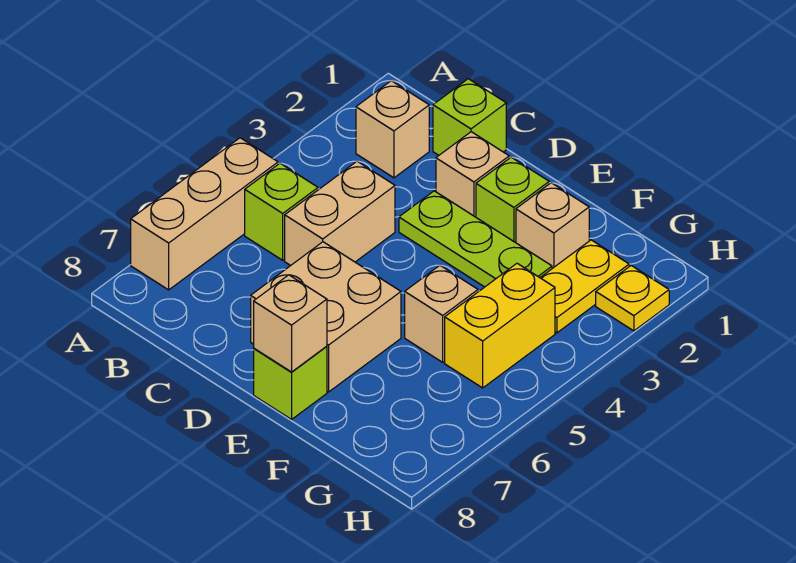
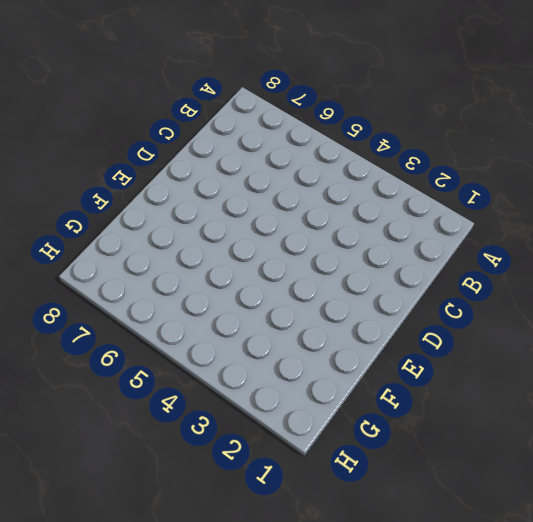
none -> tan brick A5:A7 level 1
none -> tan brick B2 level 1
none -> lime brick B5 level 1

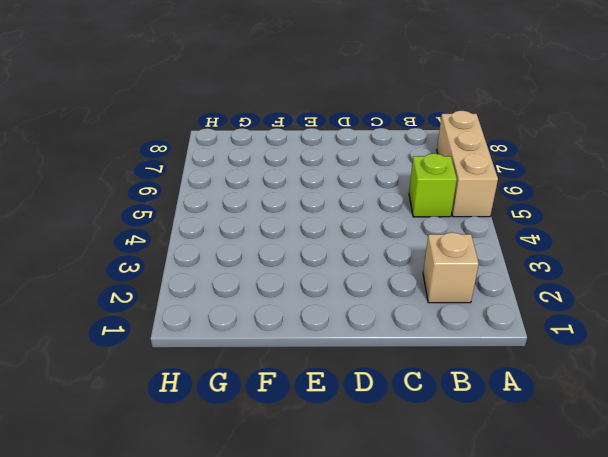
none -> lime brick C1 level 1
none -> tan brick C4:C5 level 1
none -> tan brick D2 level 1

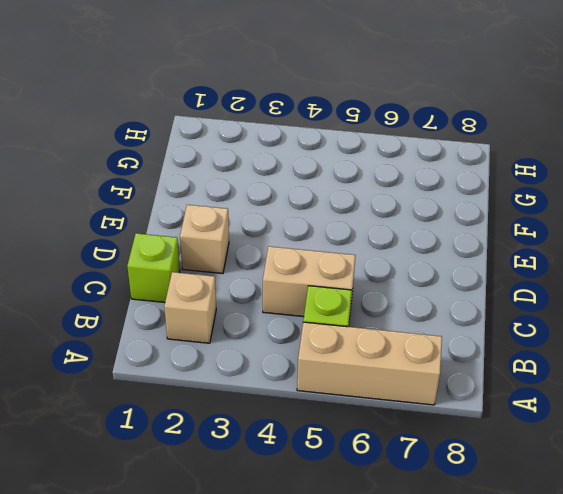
none -> lime plate D3:F3 level 1
none -> tan brick D6:E7 level 1
none -> lime brick E2 level 1

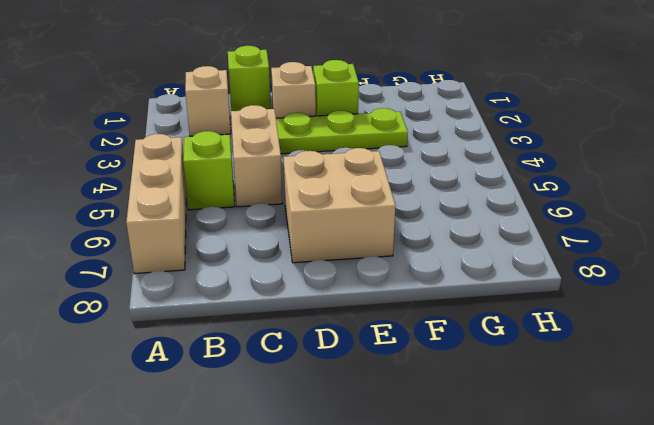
none -> lime brick E8 level 1
none -> tan brick F2 level 1
none -> tan brick F5 level 1

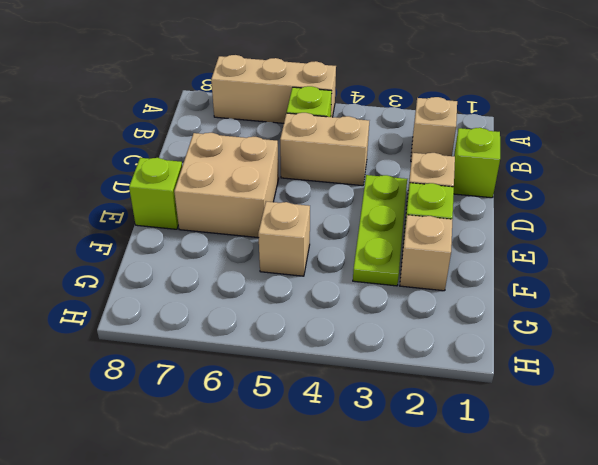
none -> yellow plate G2:G3 level 1
none -> yellow brick G4:G5 level 1
none -> yellow plate H2 level 1

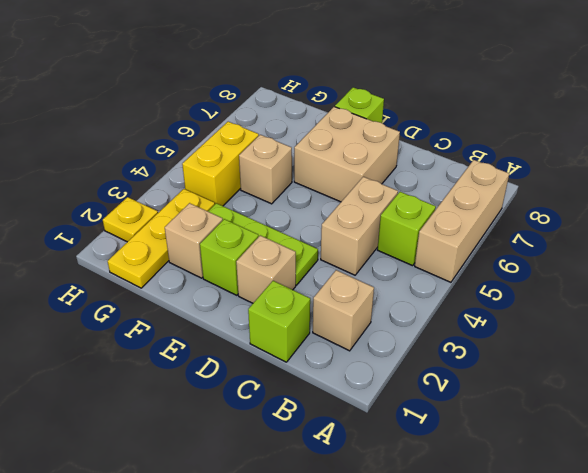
yellow plate G1:G3 level 1 -> yellow plate G2:G3 level 1
none -> tan brick E8 level 2

